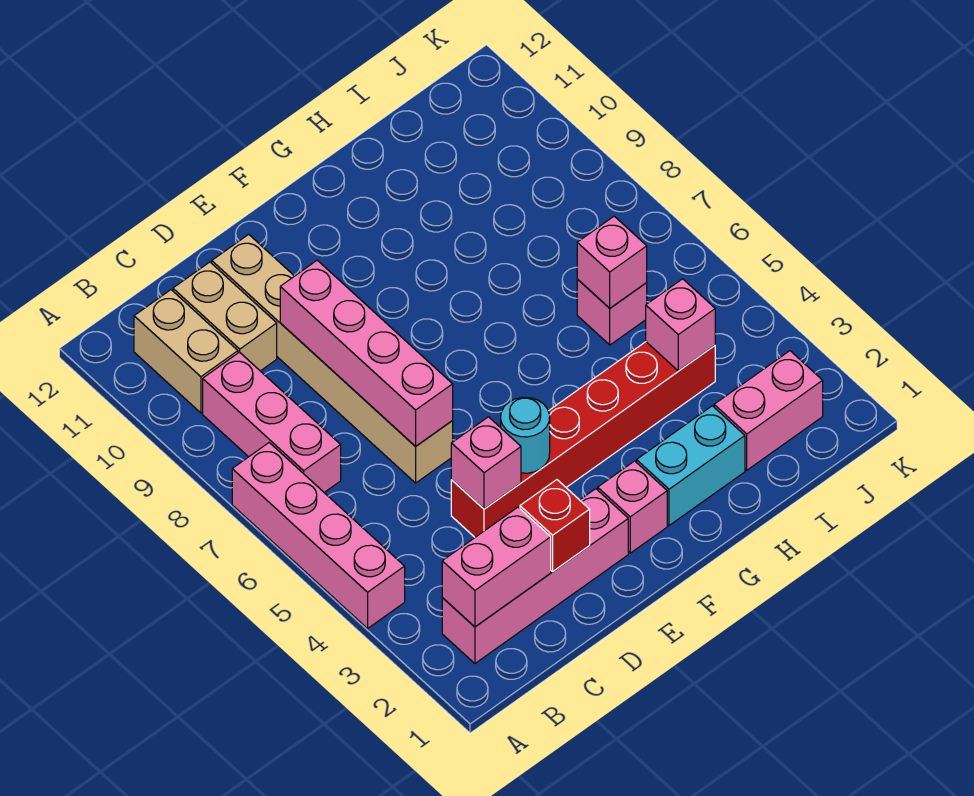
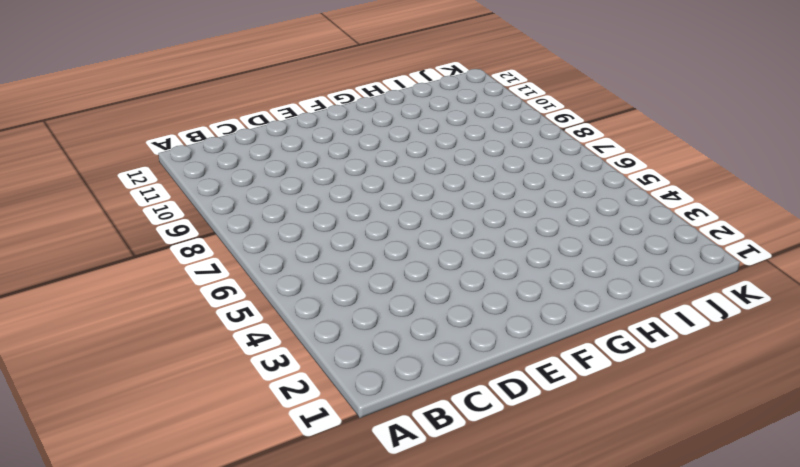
none -> pink brick A4:A7 level 1
none -> pink brick B2:E2 level 1
none -> pink brick B7:B9 level 1

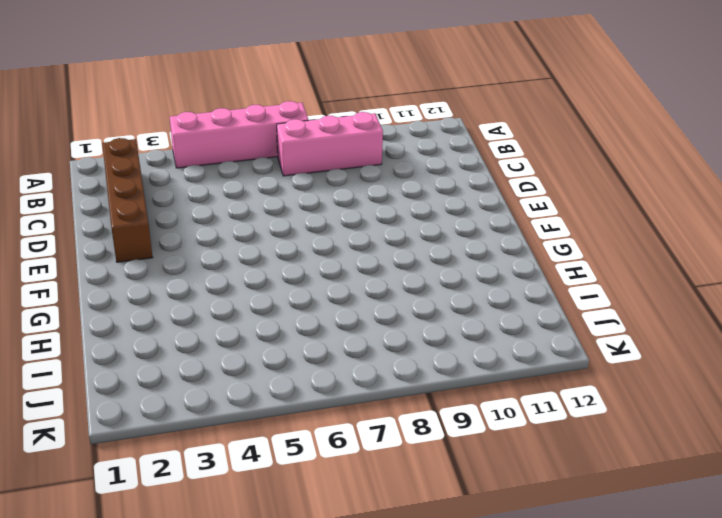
brown brick B2:E2 level 1 -> pink brick B2:E2 level 1
none -> tan brick B10:B11 level 1
none -> tan brick C10:C11 level 1
none -> red brick D4:I4 level 1

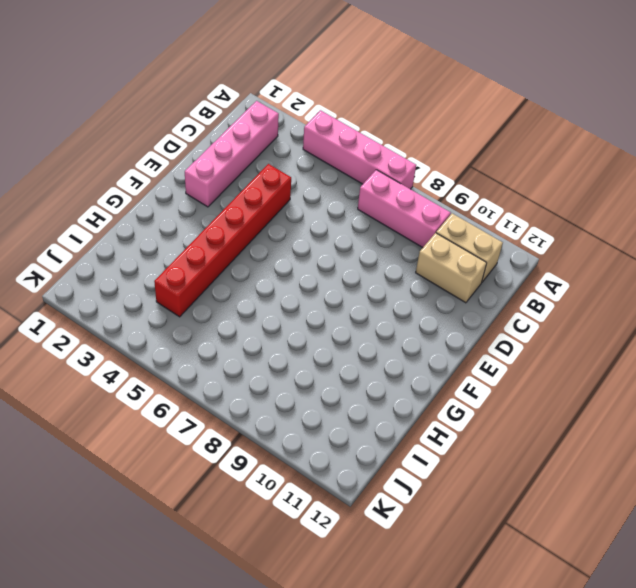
none -> tan brick D6:D11 level 1
none -> pink brick F2 level 1
none -> cyan brick G2:H2 level 1

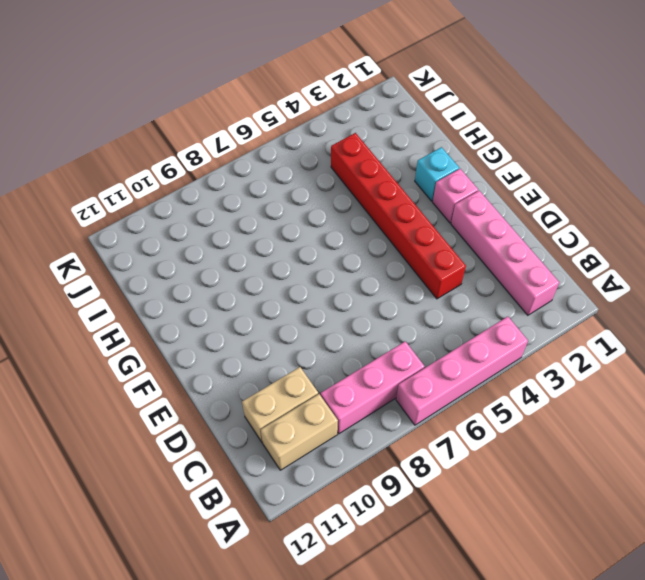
cyan brick G2 level 1 -> cyan brick G2:H2 level 1
none -> tan brick D6:D11 level 1
none -> pink brick I2:J2 level 1
none -> pink brick I6 level 1

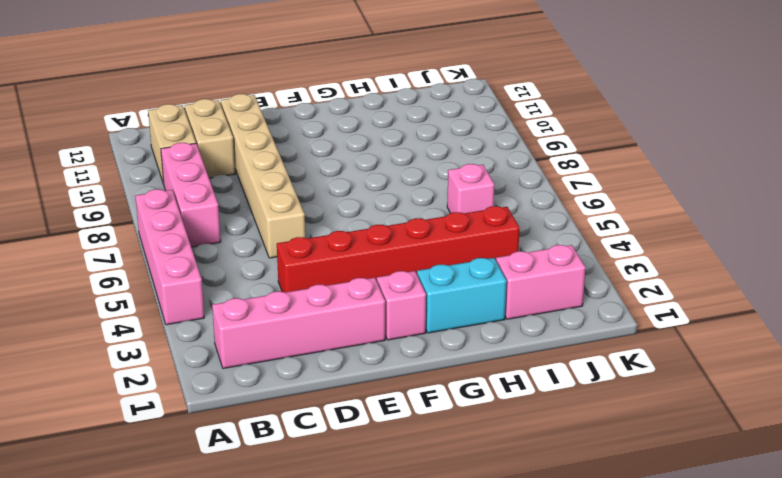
none -> pink brick B2:C2 level 2
none -> red brick D2 level 2
none -> pink brick D4 level 2

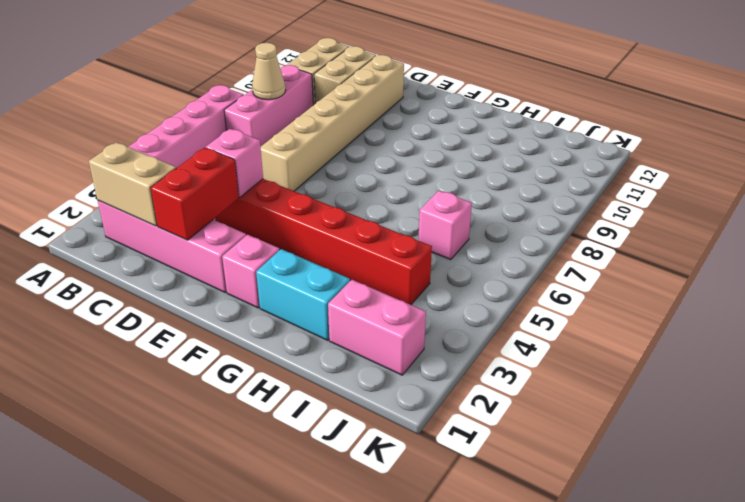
tan brick B2:C2 level 2 -> pink brick B2:C2 level 2
tan cone B8 level 2 -> none
red brick D2:D3 level 2 -> red brick D2 level 2
none -> pink brick D6:D9 level 2
none -> cyan round brick E4 level 2
none -> pink brick I4 level 2

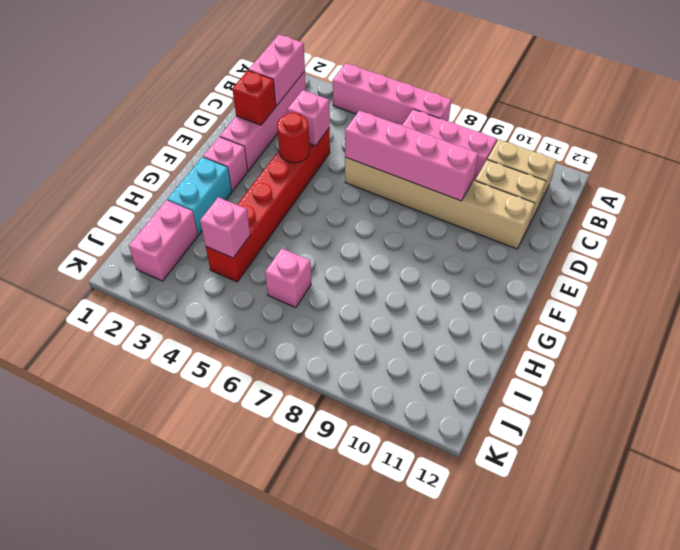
red round brick E4 level 2 -> cyan round brick E4 level 2
none -> pink brick I6 level 2

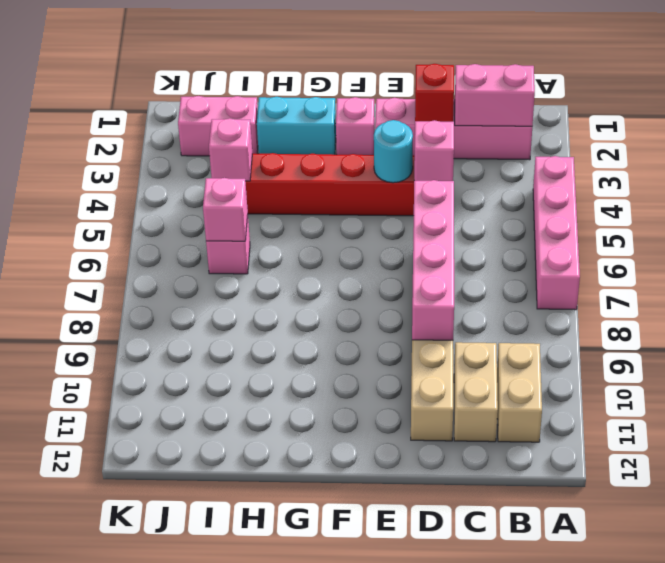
none -> pink brick B7:B9 level 1

